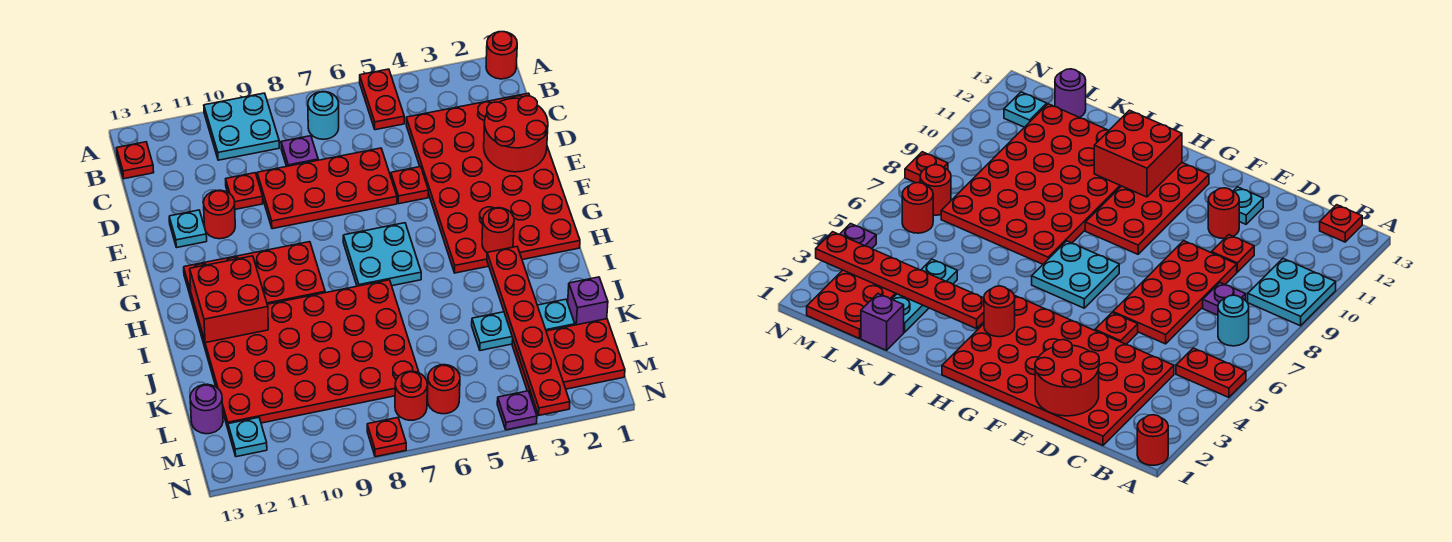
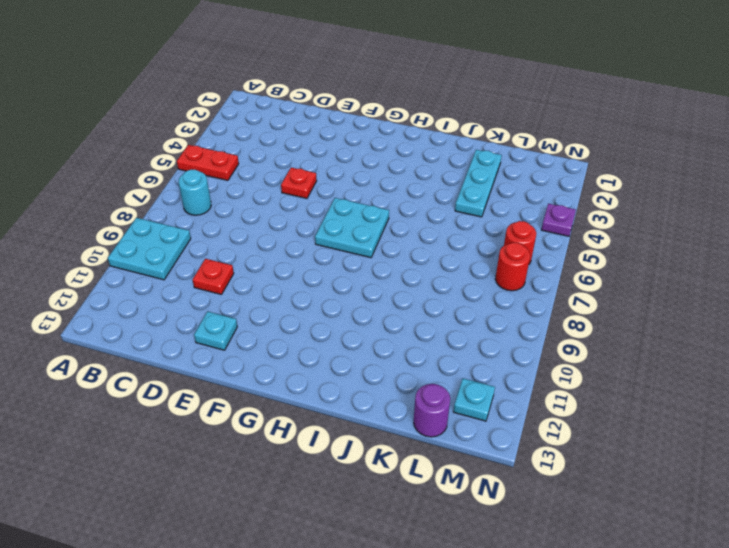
none -> red round brick A1 level 1
none -> red plate B13 level 1
none -> red plate C1:H4 level 1

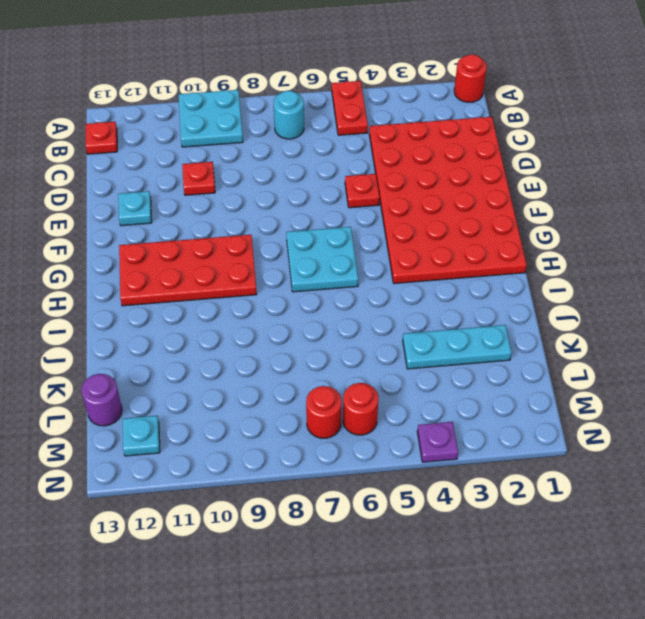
none -> purple plate C8 level 1
none -> red plate D6:E9 level 1
none -> red round brick E11 level 1

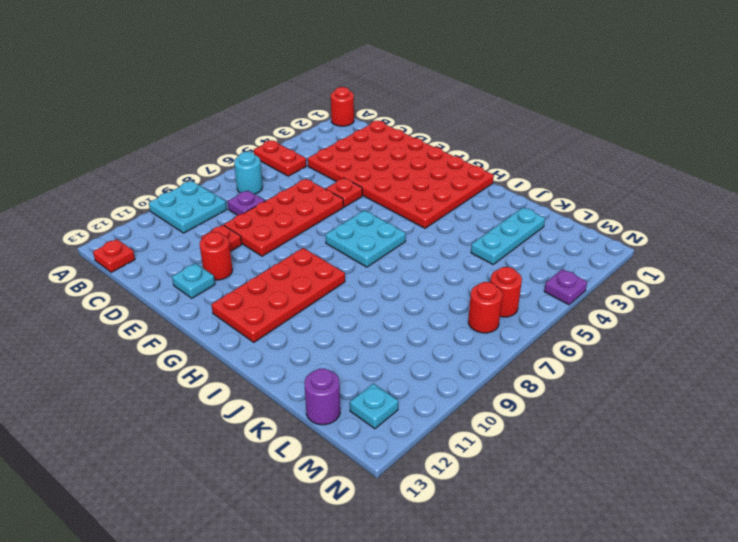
none -> red plate I7:L12 level 1
none -> purple brick K1 level 1
none -> red plate L1:M3 level 1

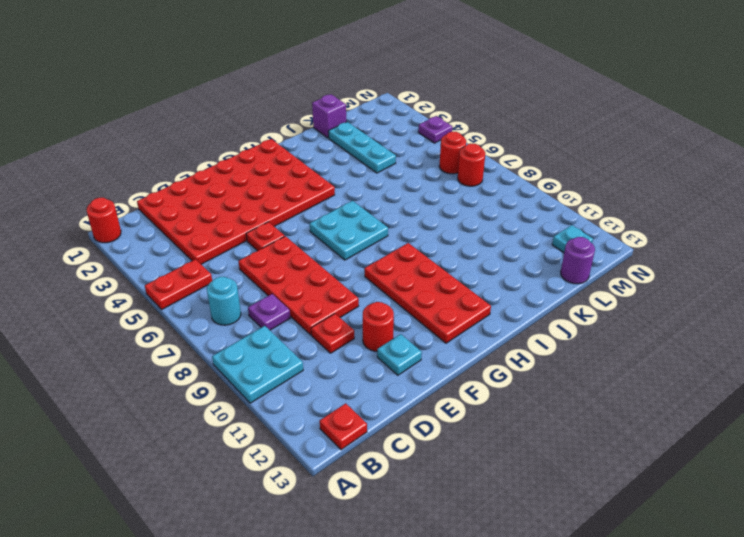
none -> red plate I7:L12 level 1
none -> red plate L1:M3 level 1
none -> red plate N8 level 1

